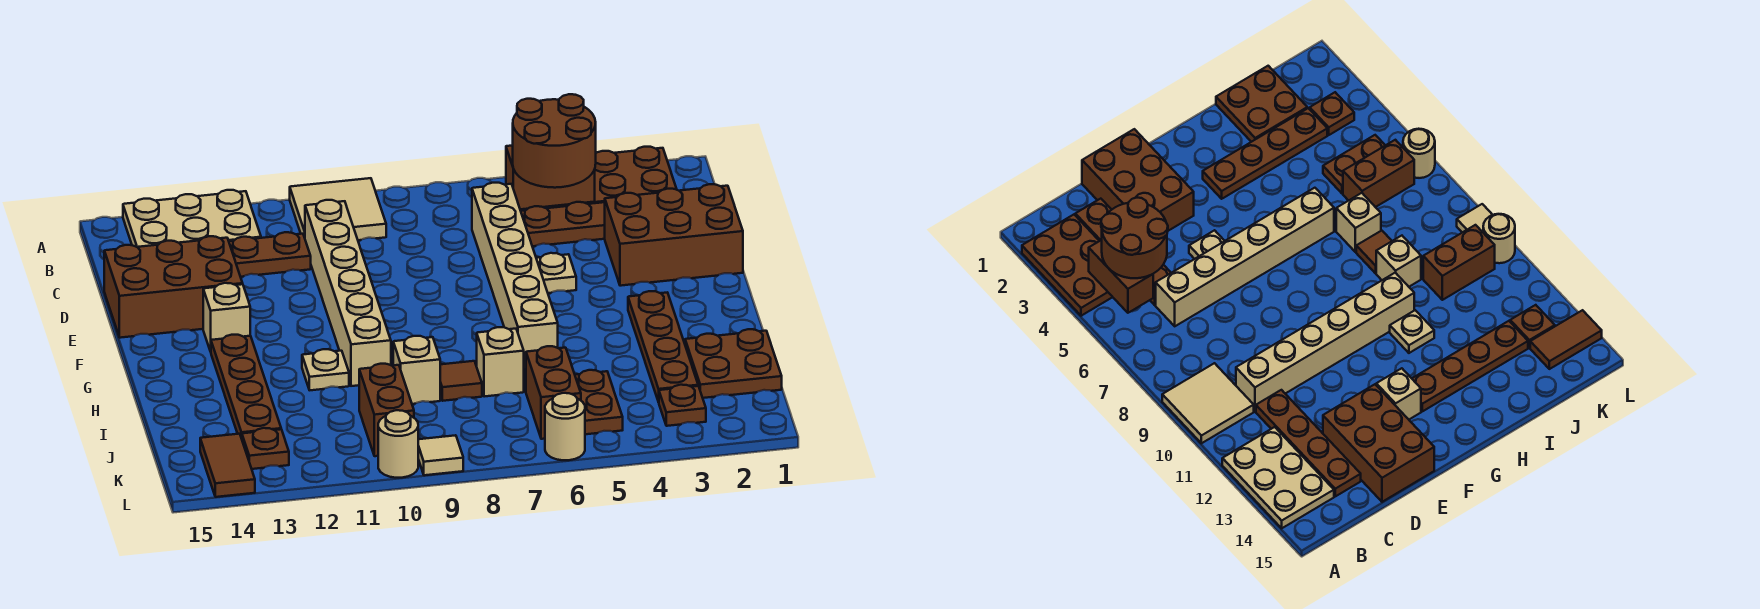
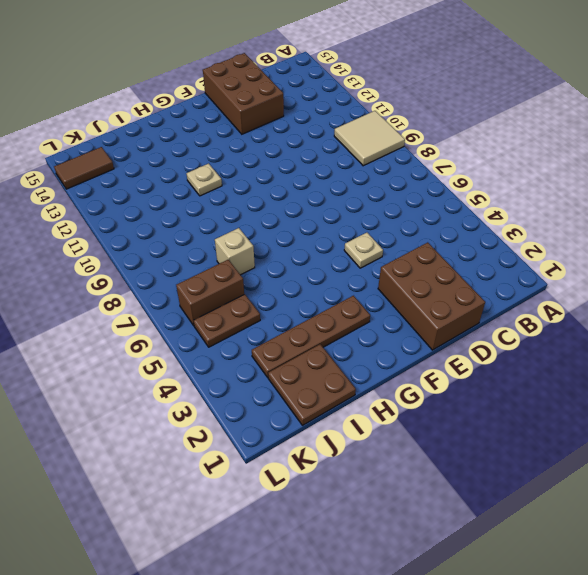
none -> brown plate A2:B4 level 1
none -> tan plate A12:B14 level 1
none -> brown plate C2:C5 level 1

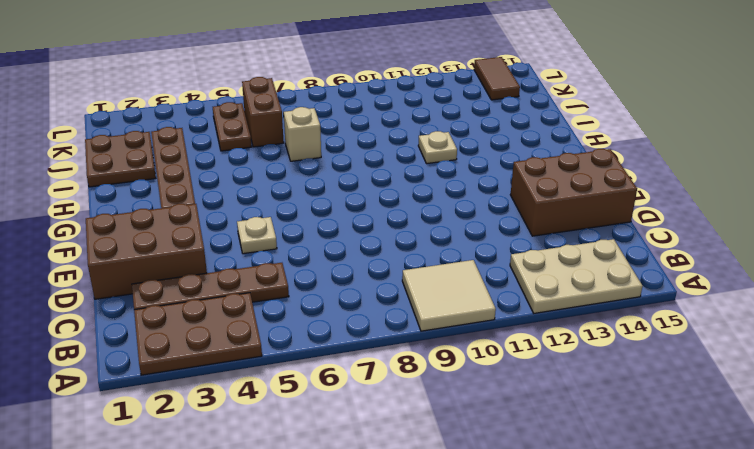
none -> tan brick C6:H6 level 1
none -> tan brick C10:H10 level 1
none -> brown plate C11:C14 level 1

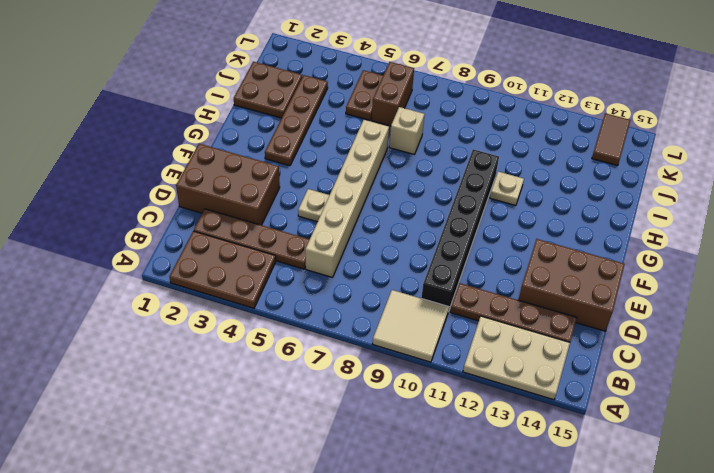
black brick C10:H10 level 1 -> tan brick C10:H10 level 1
none -> tan brick F13 level 1
none -> brown plate G13:J13 level 1
none -> brown tile I8 level 1

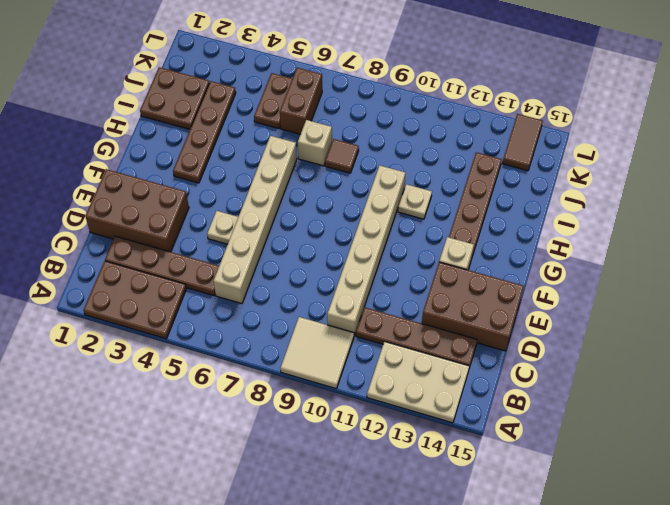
none -> tan brick I9 level 1
none -> brown brick J10:K10 level 1
none -> brown plate K3 level 1

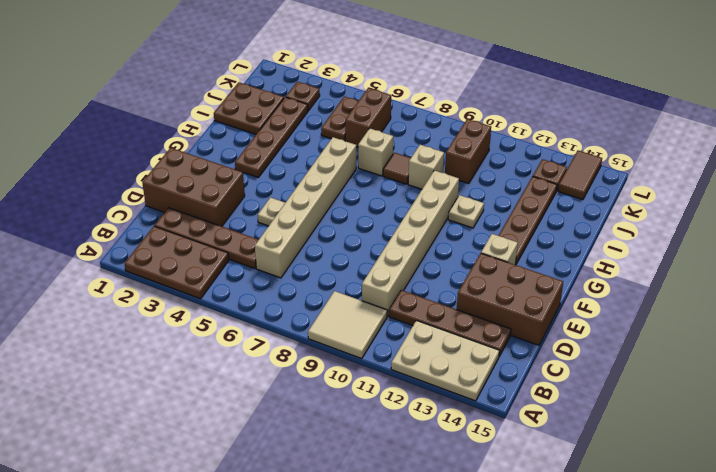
none -> tan round brick L6 level 1
none -> tan tile L9 level 1
none -> tan round brick L10 level 1

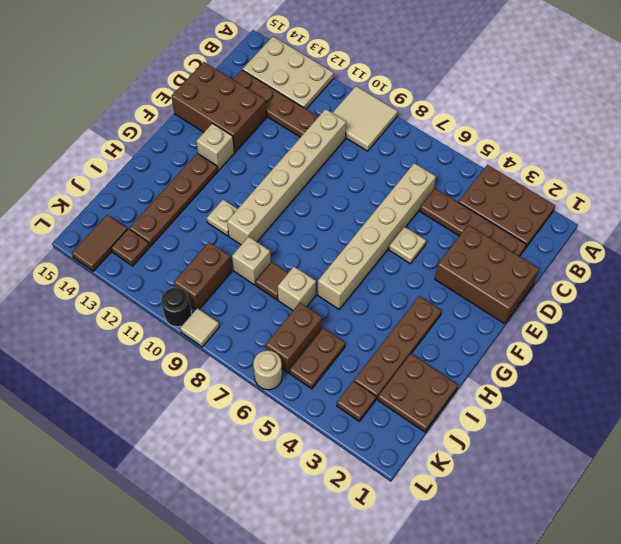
black round brick L10 level 1 -> tan round brick L10 level 1
none -> brown brick B4:B5 level 2
none -> brown round brick B4:C5 level 3

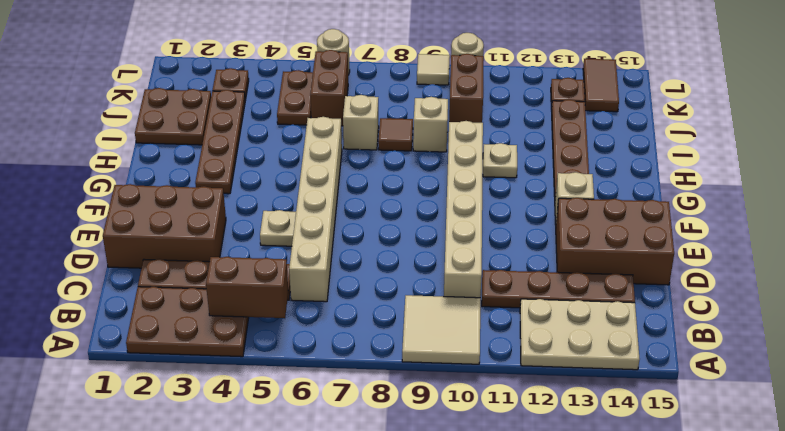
none -> brown round brick B4:C5 level 3

